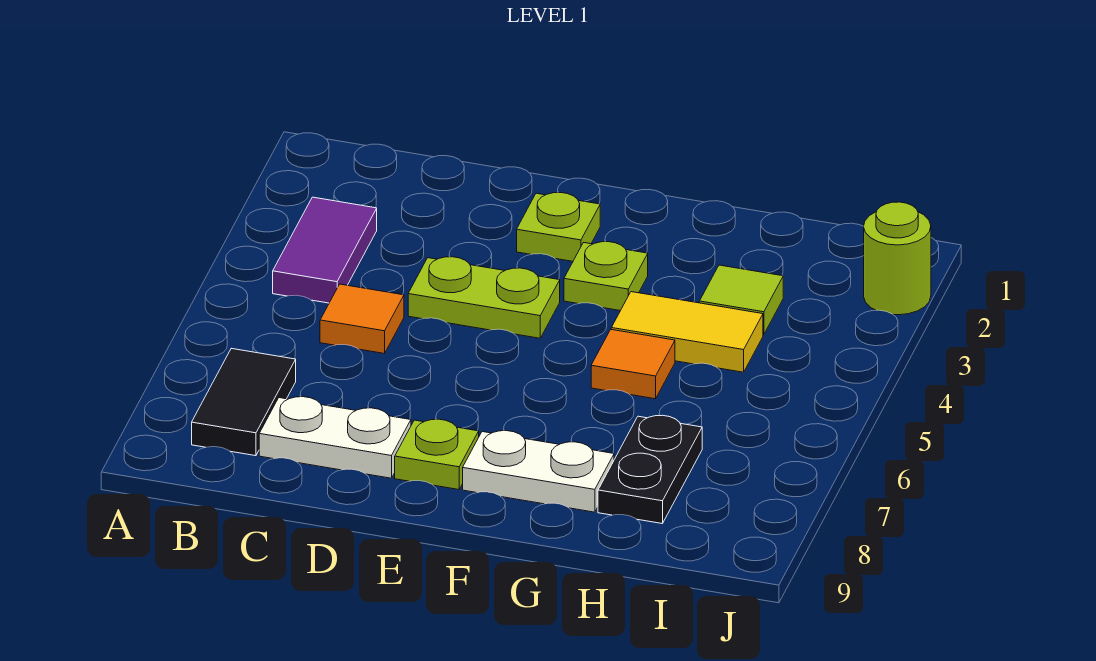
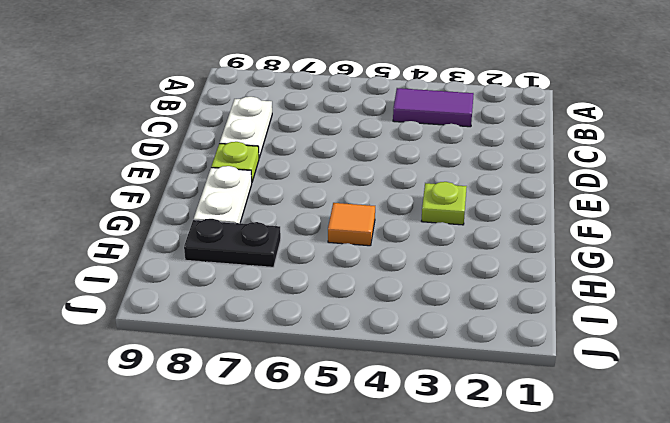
none -> black tile B7:B8 level 1
none -> orange tile C5 level 1
none -> lime plate D4:E4 level 1

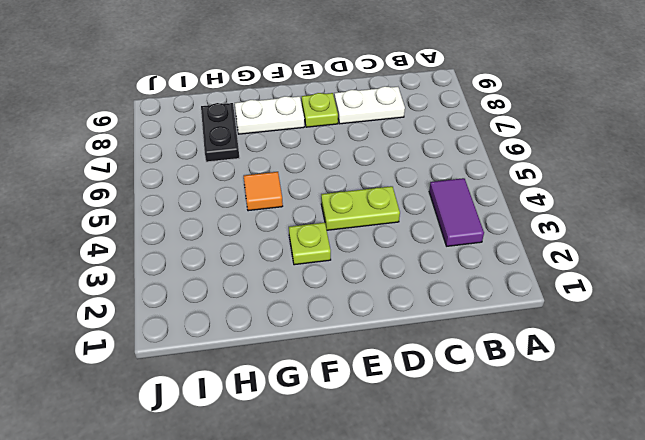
none -> black tile B7:B8 level 1
none -> orange tile C5 level 1
none -> lime plate E2 level 1

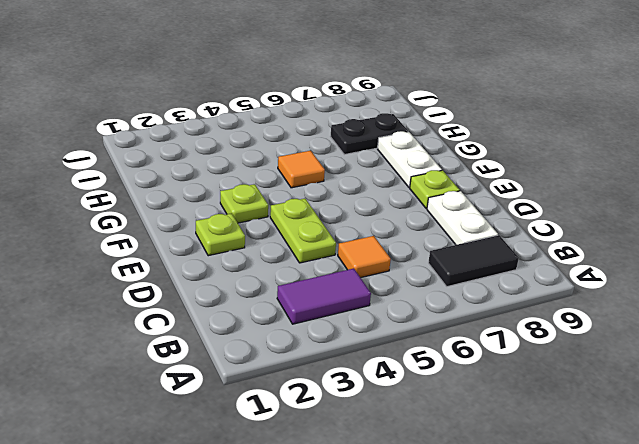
none -> yellow tile G4:H4 level 1
none -> lime tile H3 level 1
none -> lime round brick J2 level 1

